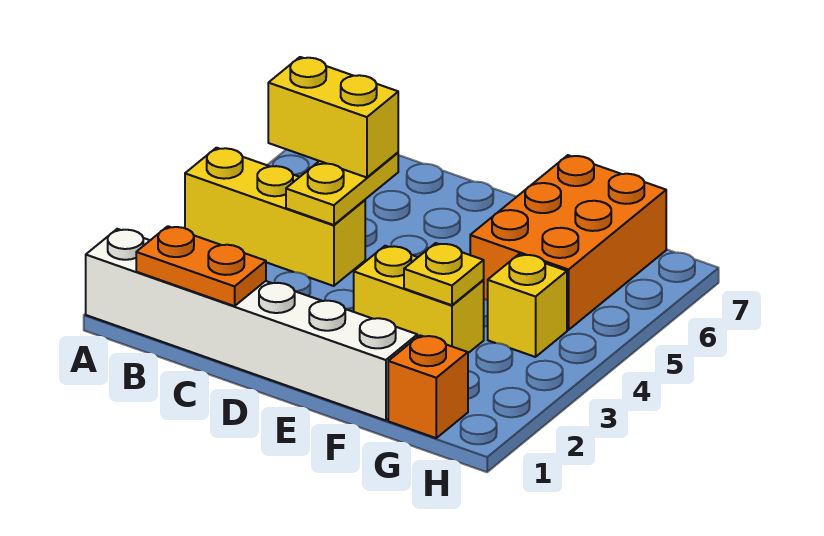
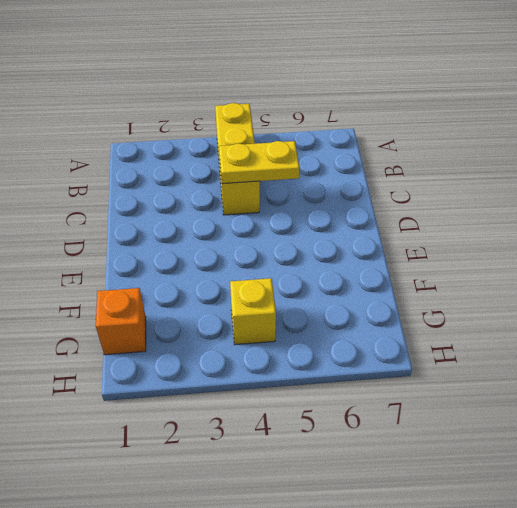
none -> white brick A1:F1 level 1
none -> yellow brick E3:F3 level 1

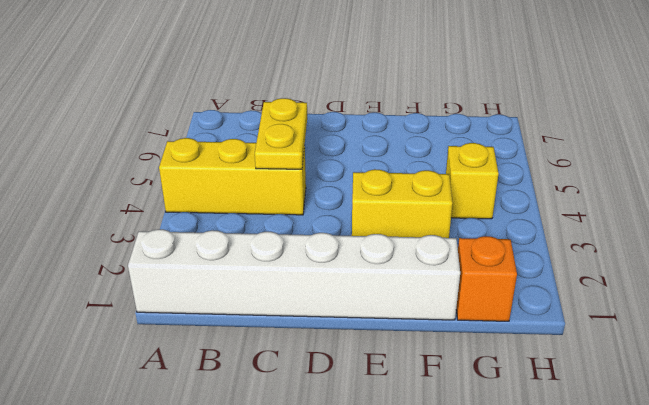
none -> orange brick F5:G7 level 1
none -> orange plate B1:C1 level 2

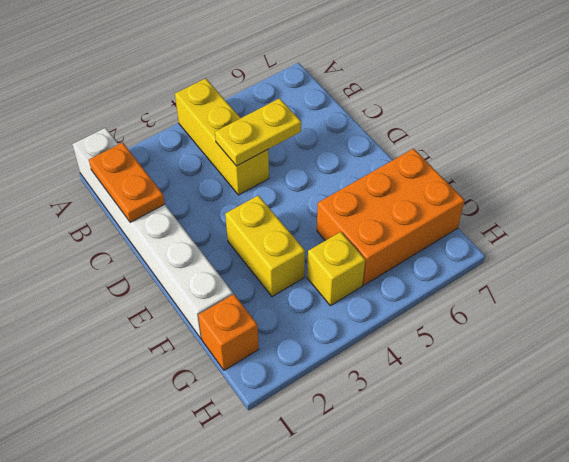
none -> yellow plate F3 level 2
none -> yellow brick B5:C5 level 3

